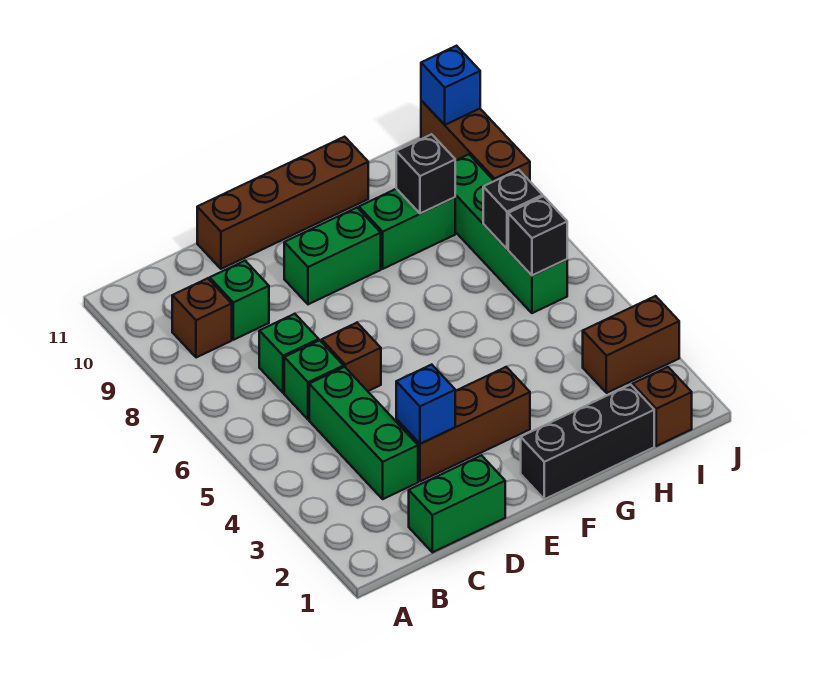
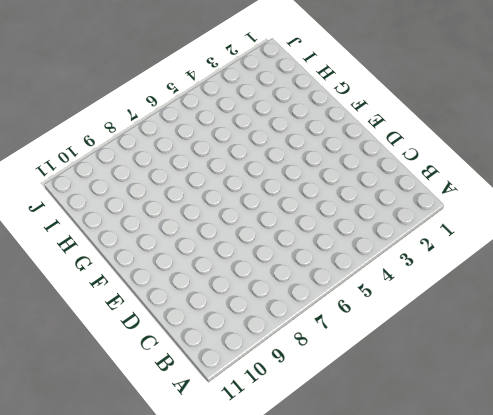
none -> brown brick B9 level 1
none -> green brick C1:D1 level 1
none -> green brick C3:C5 level 1

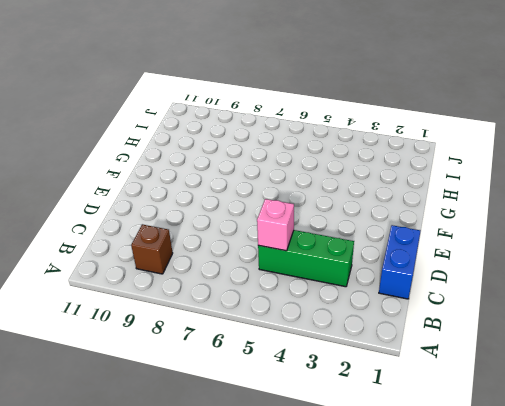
blue brick C1:D1 level 1 -> green brick C1:D1 level 1
pink brick C5 level 2 -> none
none -> green brick C6 level 1
none -> green brick C7 level 1
none -> green brick C9 level 1

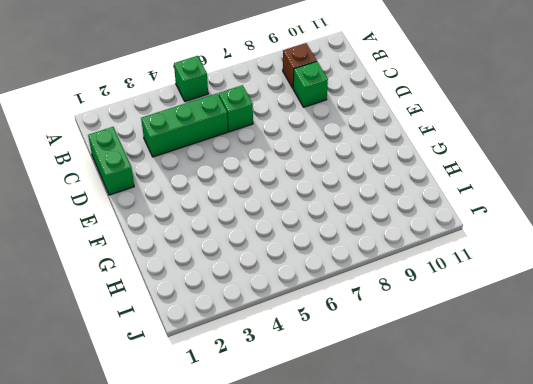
green brick A5 level 1 -> green brick C7 level 1
none -> brown brick D3:F3 level 1
none -> brown brick D6 level 1
none -> brown brick D11:G11 level 1

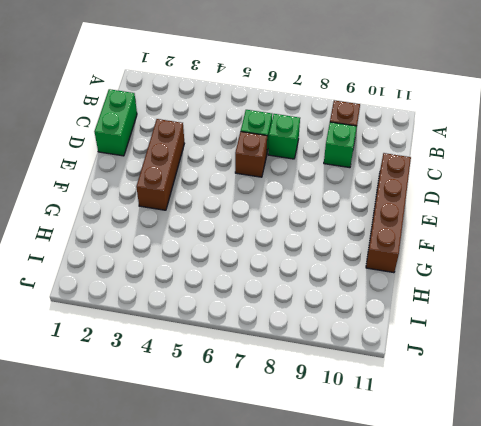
none -> green brick C3:C5 level 1
none -> green brick E9:F9 level 1
none -> black brick F1:H1 level 1

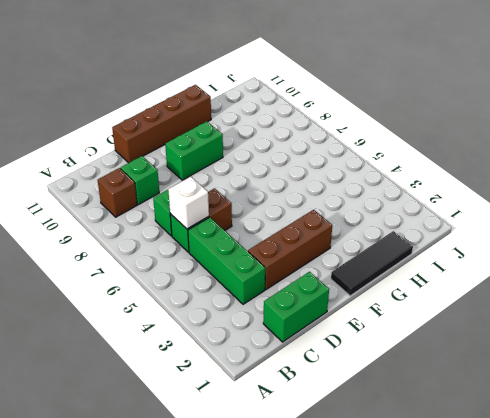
white brick C6 level 2 -> none
black tile F1:H1 level 1 -> black brick F1:H1 level 1
none -> green brick G9:H9 level 1
none -> brown brick I1 level 1
none -> brown brick I3:J3 level 1

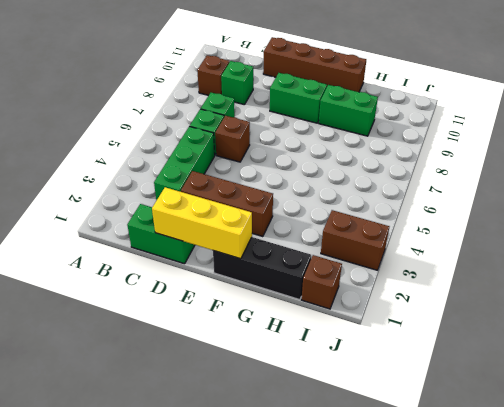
yellow brick D1:F1 level 2 -> none
none -> green brick I6:I9 level 1
none -> brown brick J9:J11 level 1
none -> blue brick D3 level 2

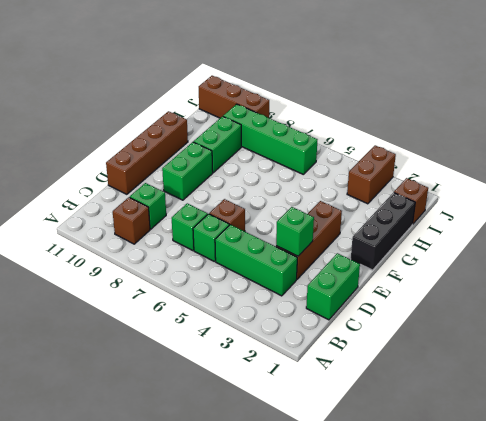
green brick D3 level 2 -> blue brick D3 level 2
none -> black brick H9 level 2
none -> black brick I6 level 2
none -> black brick I7 level 2

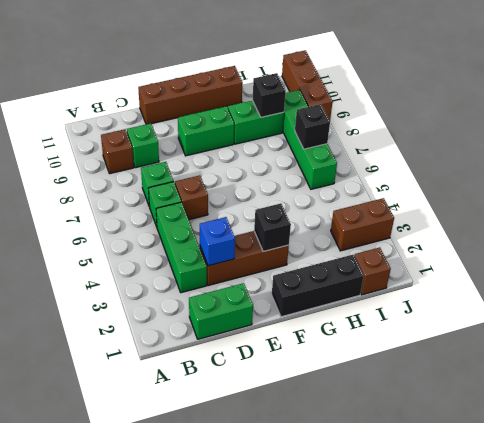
black brick F3 level 2 -> black brick I6 level 2
none -> blue brick J11 level 2

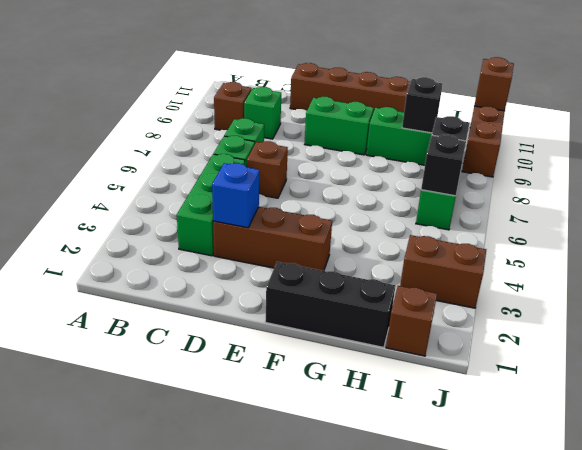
brown brick J11 level 2 -> blue brick J11 level 2
none -> green brick C1:D1 level 1

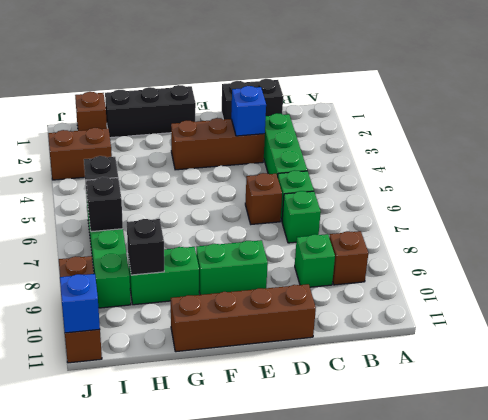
black brick C1:D1 level 1 -> green brick C1:D1 level 1

